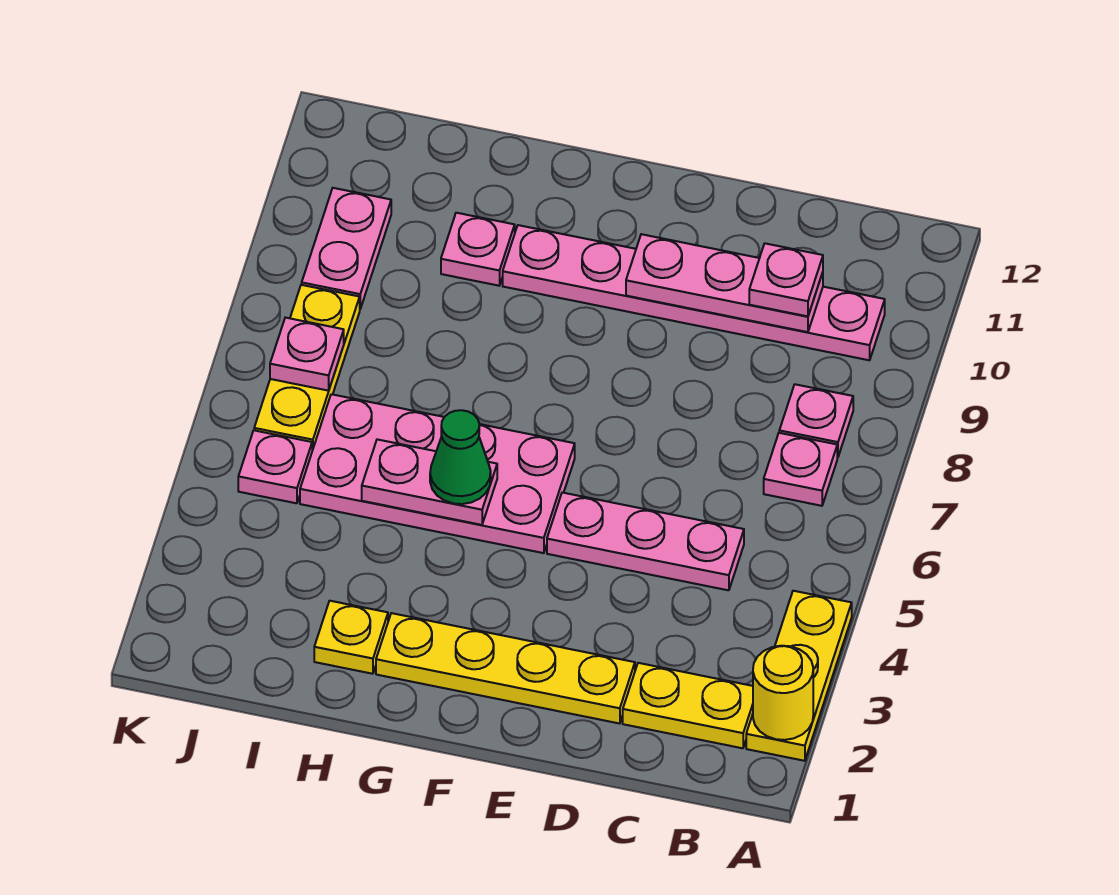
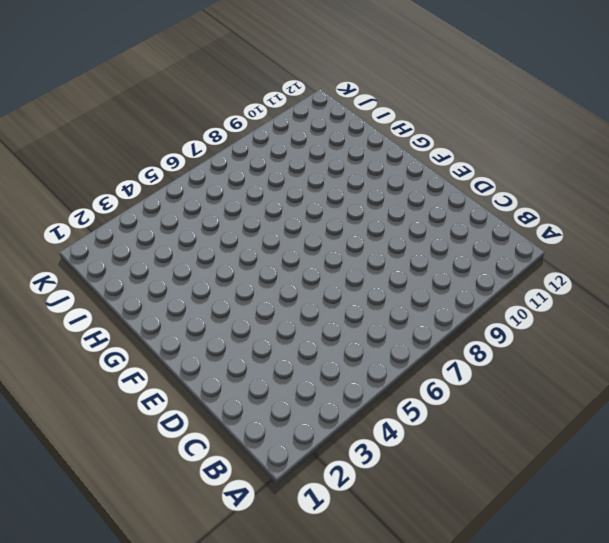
none -> yellow plate A2:A4 level 1
none -> yellow plate B2:C2 level 1
none -> pink plate B7 level 1

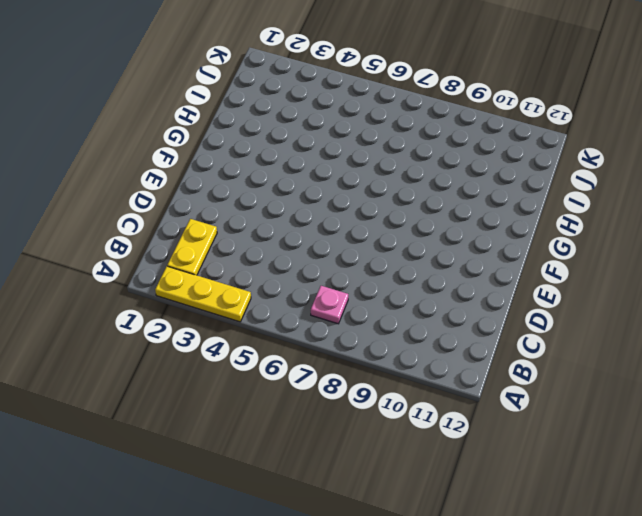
none -> pink plate B8 level 1
none -> pink plate B10:G10 level 1
none -> pink plate C5:E5 level 1

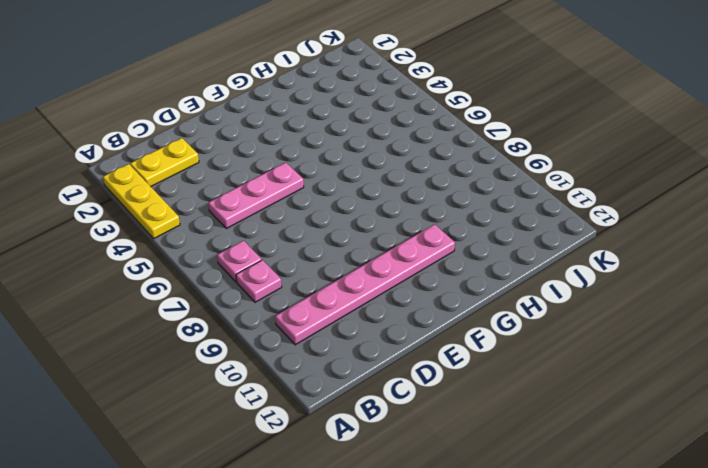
none -> yellow plate D2:G2 level 1
none -> pink plate F5:I6 level 1
none -> yellow plate H2 level 1

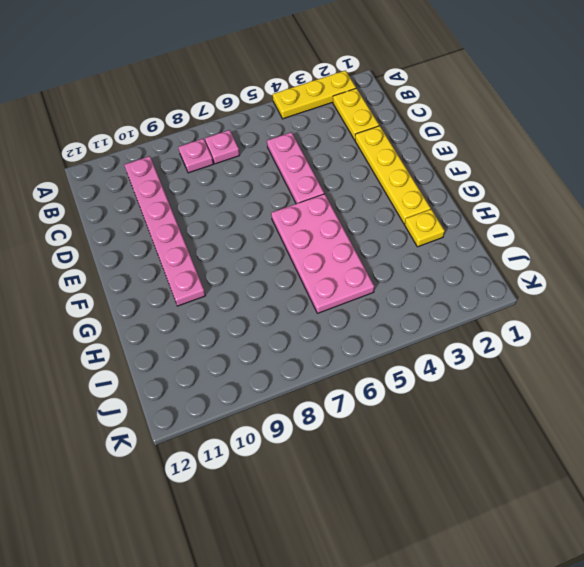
none -> pink plate H10 level 1
none -> pink plate J5 level 1
none -> yellow plate J6:J8 level 1

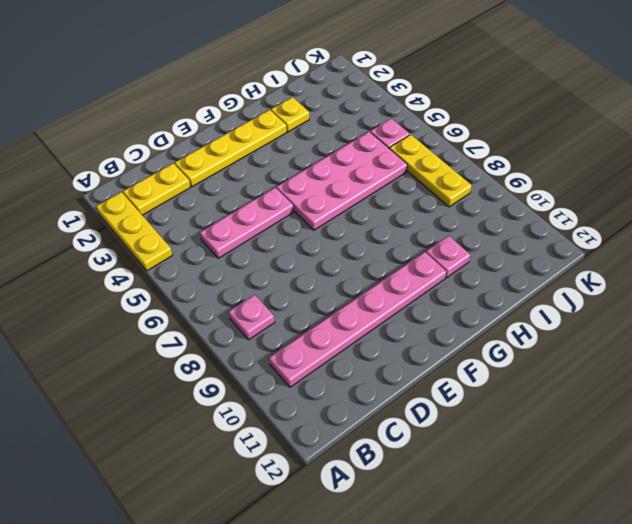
none -> pink plate B7 level 1
none -> pink plate J9:J10 level 1
none -> yellow round brick A2 level 2

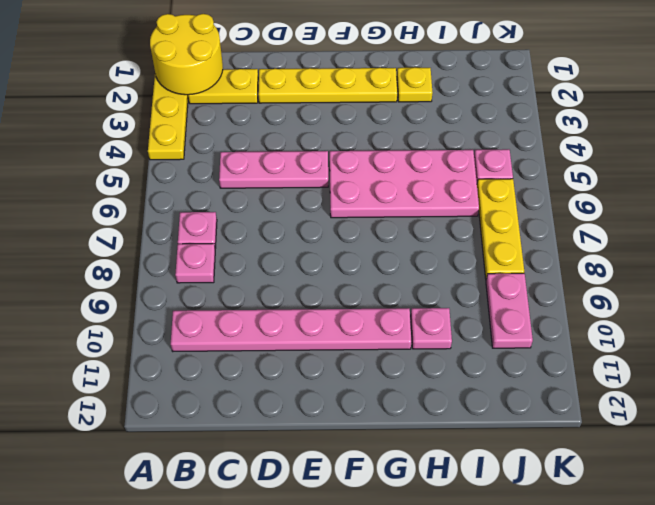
yellow round brick A1:B2 level 2 -> yellow round brick A2 level 2
none -> pink plate C10:E10 level 2
none -> pink plate G5:H5 level 2
none -> pink plate J7 level 2

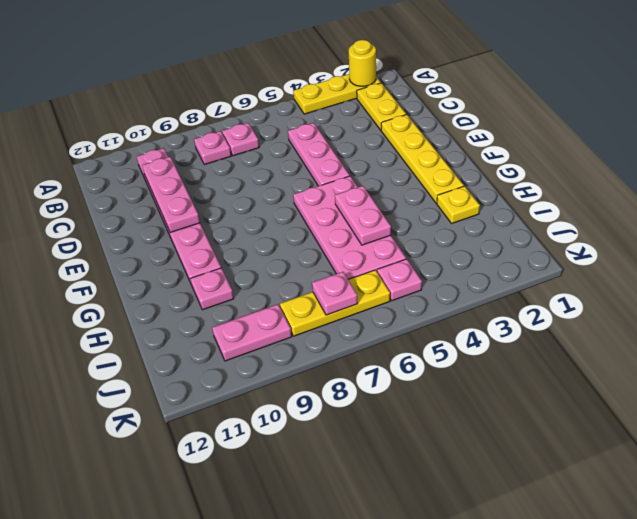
none -> pink plate C10 level 3
none -> green cone G5 level 3

